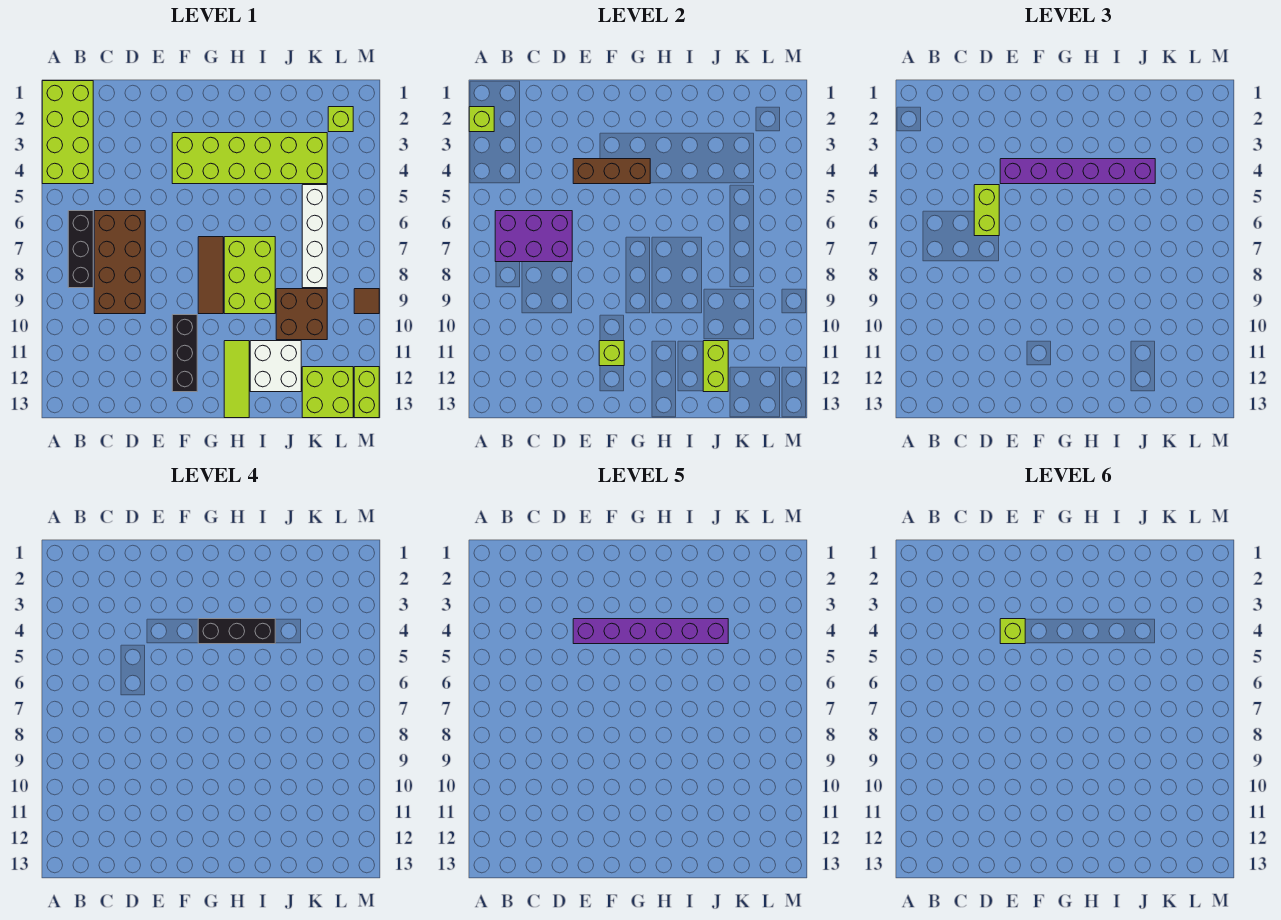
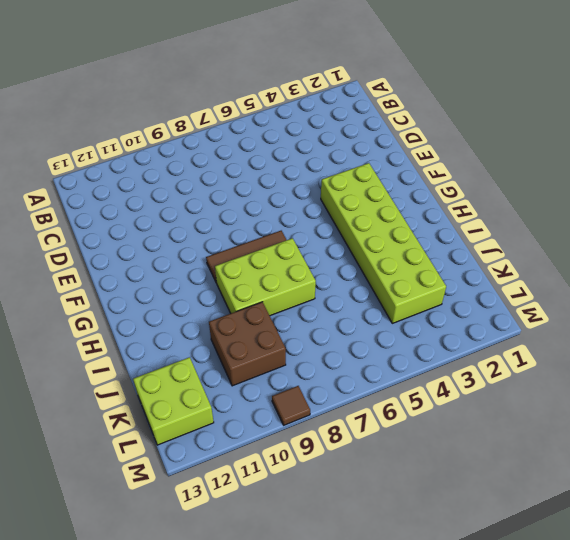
none -> lime brick A1:B4 level 1
none -> black brick B6:B8 level 1
none -> brown brick C6:D9 level 1

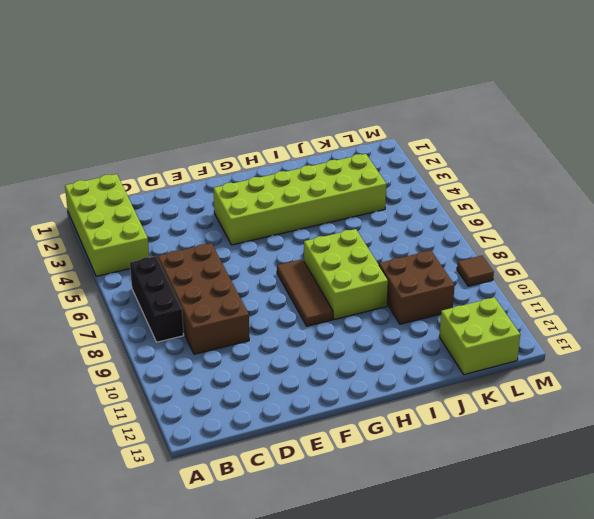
none -> black brick F10:F12 level 1
none -> lime tile H11:H13 level 1
none -> white brick I11:J12 level 1

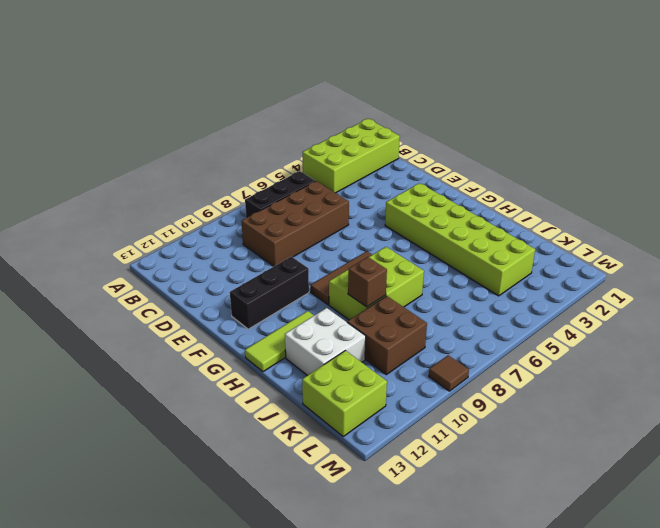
brown brick I9 level 2 -> none
none -> white brick K5:K8 level 1
none -> lime brick L2 level 1
none -> lime brick M12:M13 level 1

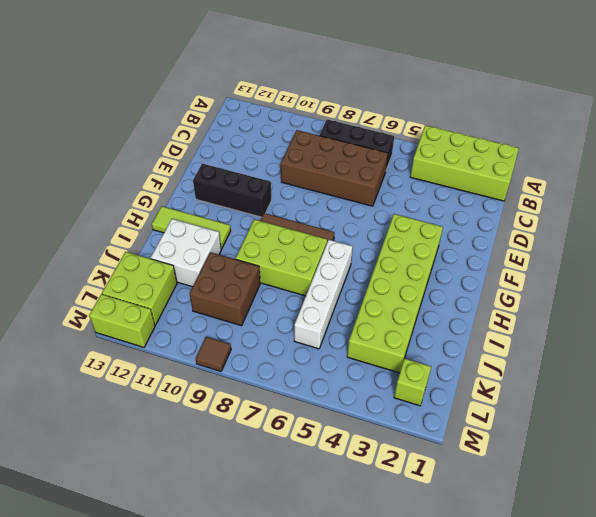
white brick H6:K6 level 1 -> white brick K5:K8 level 1
none -> lime brick A2 level 2
none -> purple brick B6:D7 level 2
none -> brown brick E4:G4 level 2

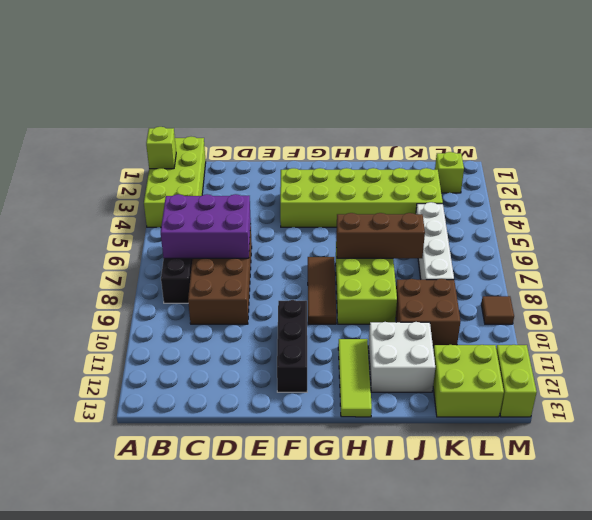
brown brick H7:J7 level 2 -> brown brick E4:G4 level 2
none -> lime brick F11 level 2
none -> lime brick J11:J12 level 2
none -> lime brick D5:D6 level 3

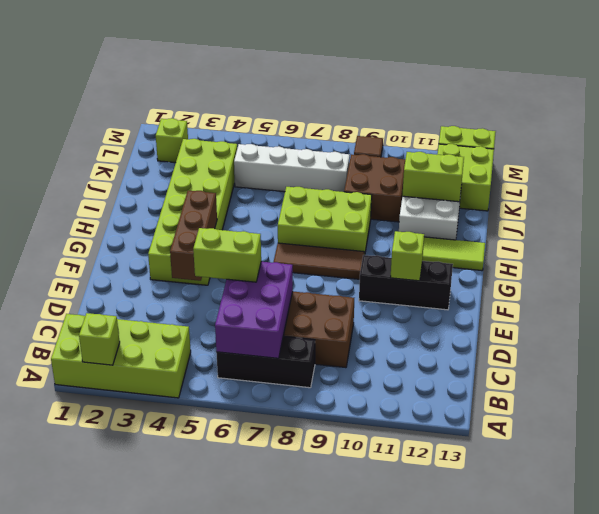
none -> purple brick E4:J4 level 3
none -> black brick G4:I4 level 4
none -> purple brick E4:J4 level 5

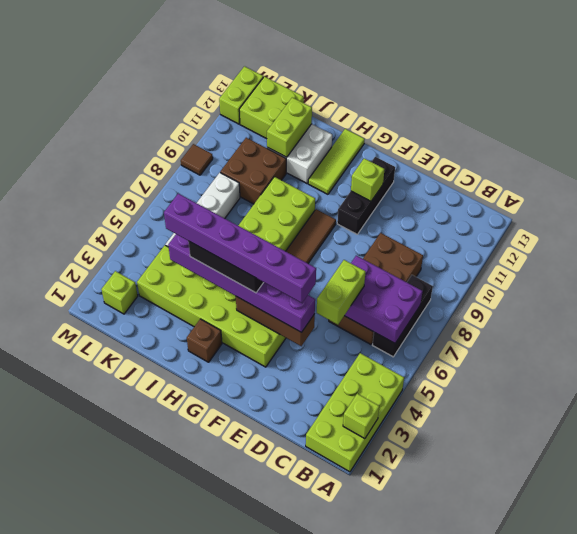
brown brick H2 level 1 -> none
none -> lime brick E4 level 6

